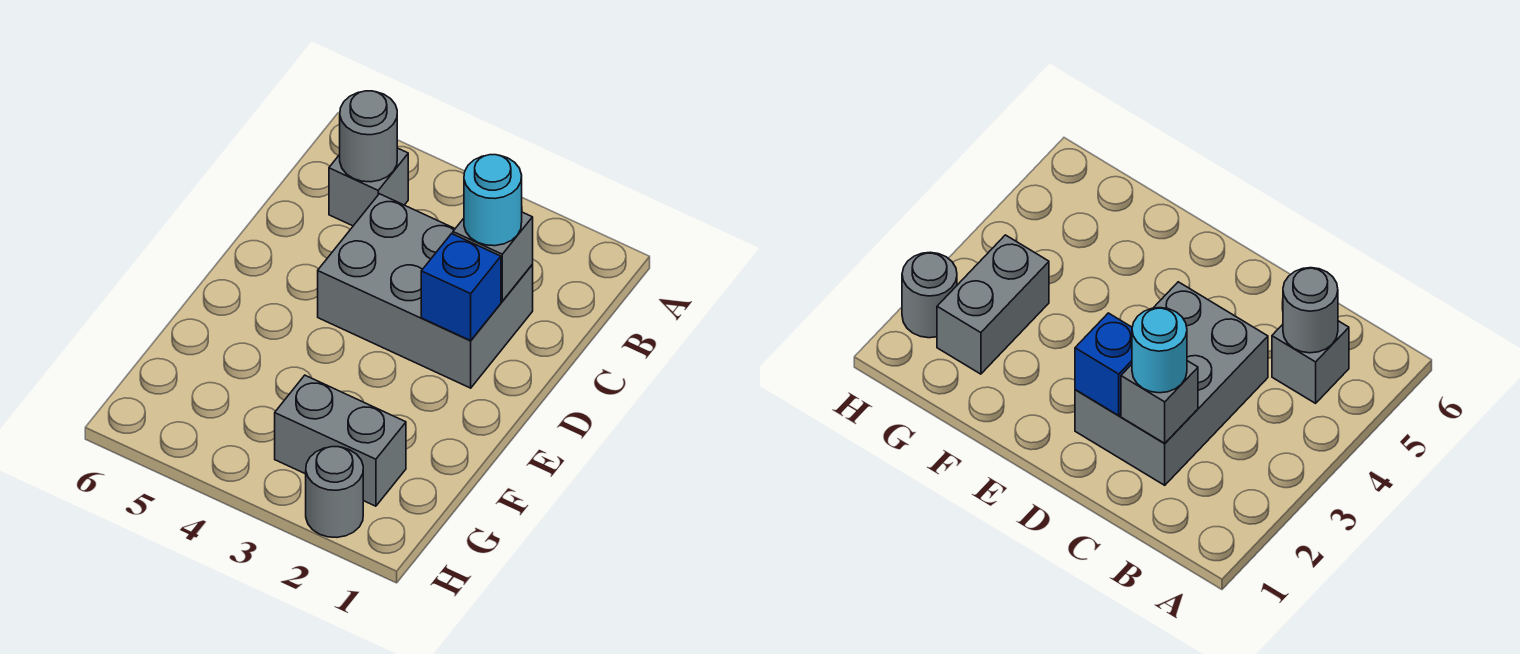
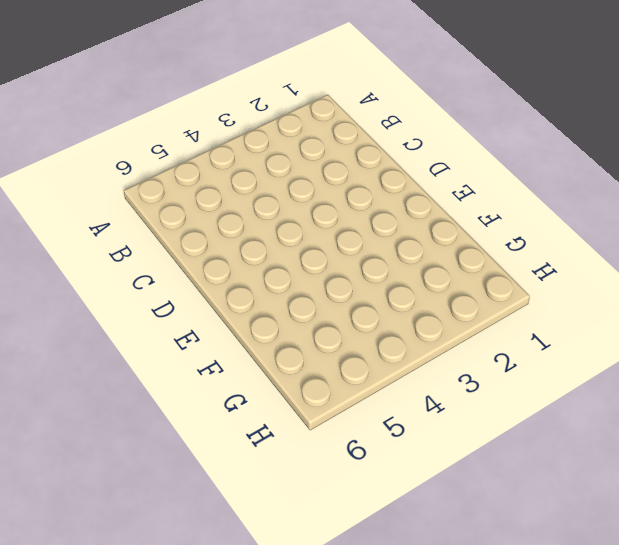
none -> grey brick B5 level 1
none -> grey brick C2:D4 level 1

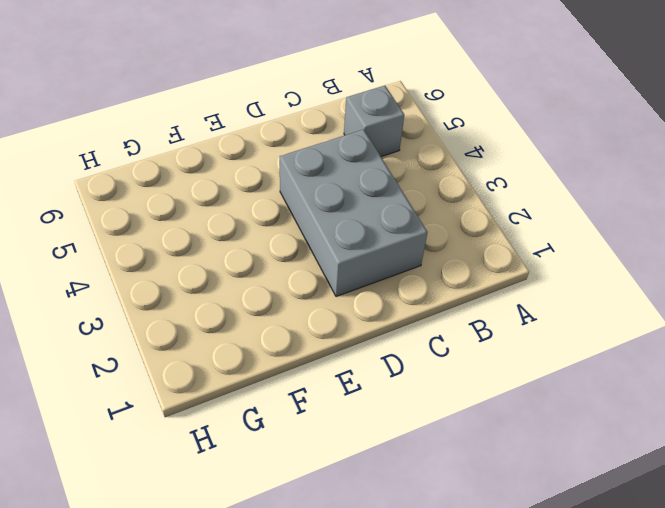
none -> grey brick G2:G3 level 1
none -> grey round brick H2 level 1

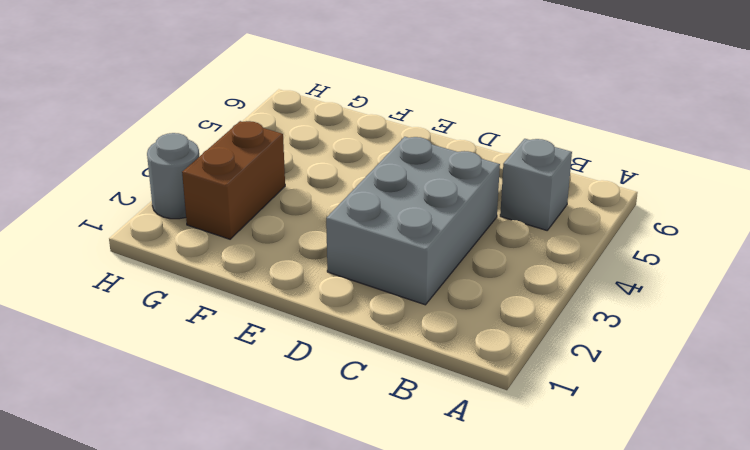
brown brick G2:G3 level 1 -> grey brick G2:G3 level 1
none -> grey round brick B5 level 2
none -> grey brick C2 level 2

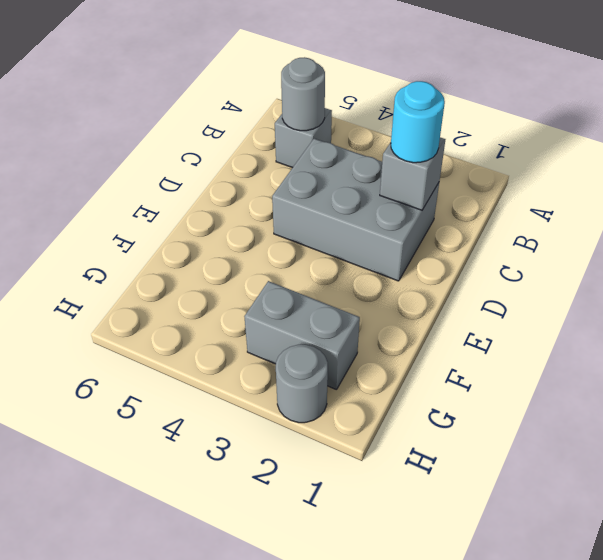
none -> blue brick D2 level 2

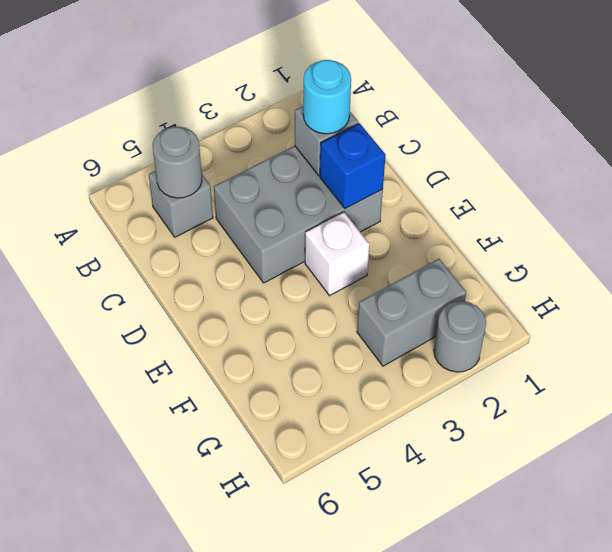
white brick E3 level 1 -> none

